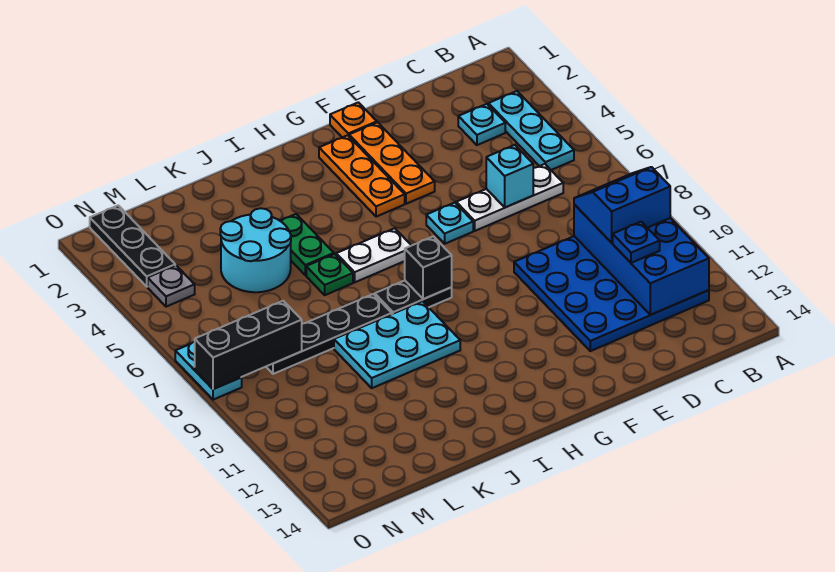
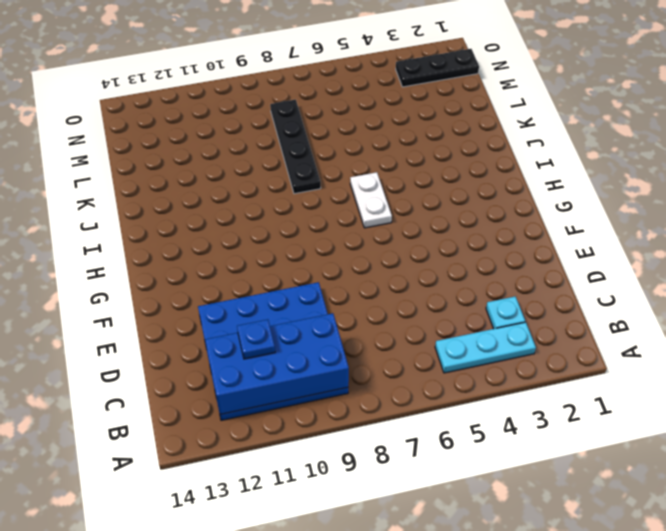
none -> white plate C6:E6 level 1
none -> orange plate F1 level 1
none -> orange plate F2:F4 level 1

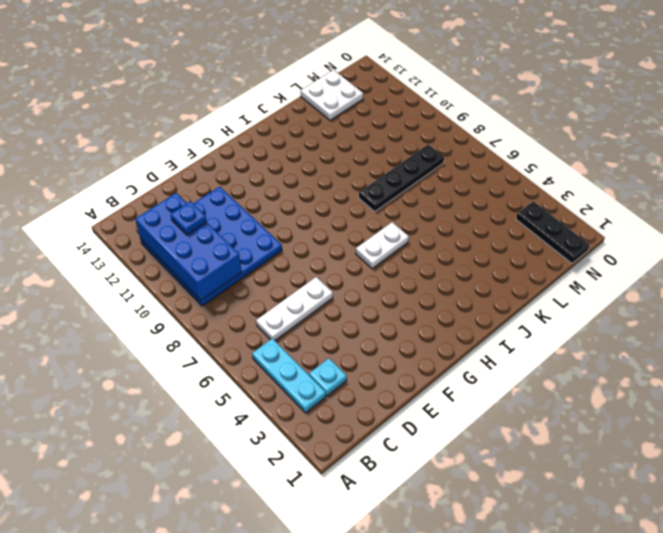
white plate L13:M14 level 1 -> none
none -> orange plate F1 level 1
none -> orange plate F2:F4 level 1
none -> cyan plate F6 level 1

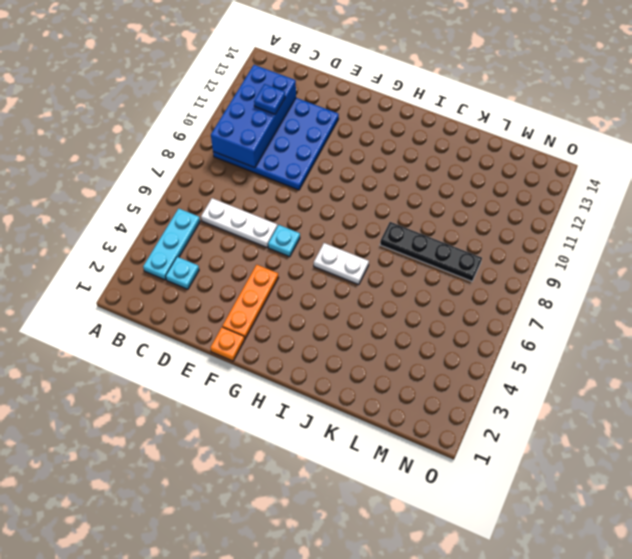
none -> orange plate G2:G4 level 1
none -> black plate H8:I8 level 1
none -> cyan plate I9:K10 level 1

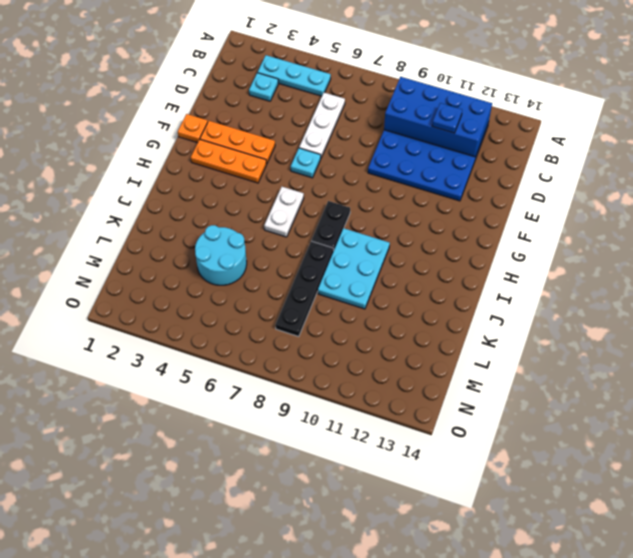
none -> green plate J4:J5 level 1
none -> green plate J6 level 1
none -> black plate N1:N3 level 1

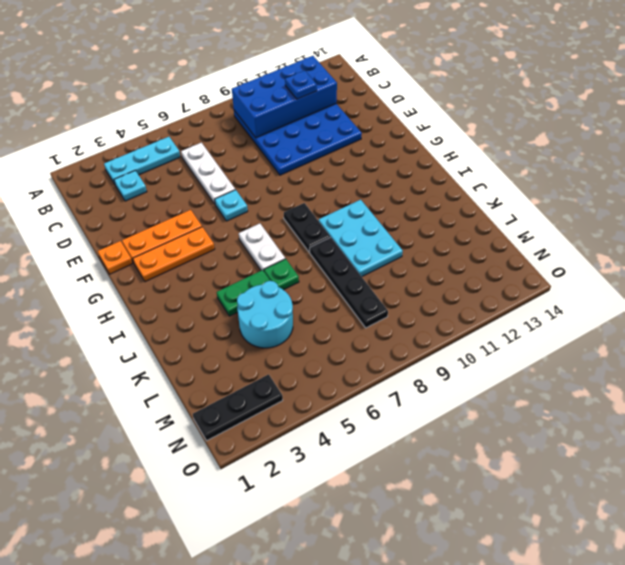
none -> grey plate N4 level 1
none -> cyan plate O7:O8 level 1
none -> cyan brick D6 level 2

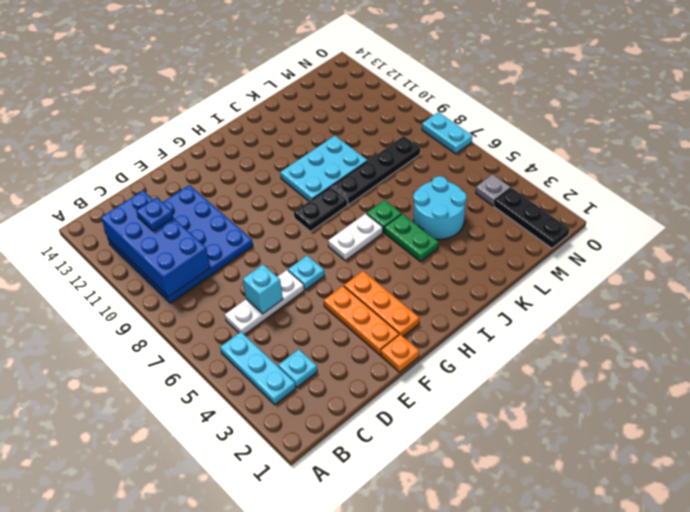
none -> black brick H8 level 2
none -> black brick M8:O8 level 2
none -> blue slope B9:C10 level 3 top 10

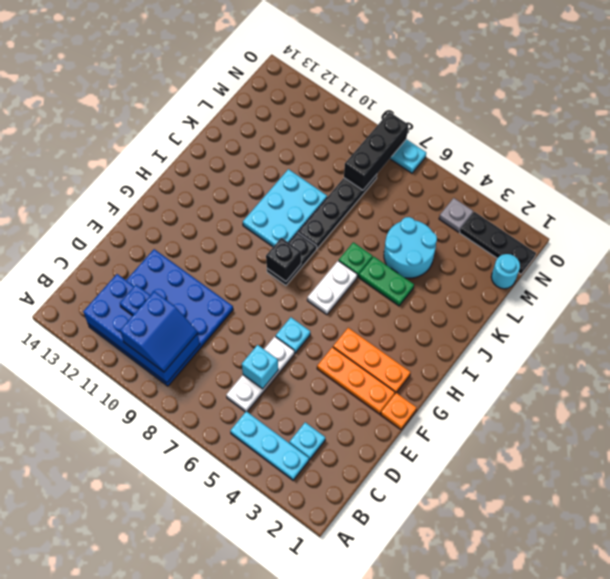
cyan round brick M1 level 1 -> none

